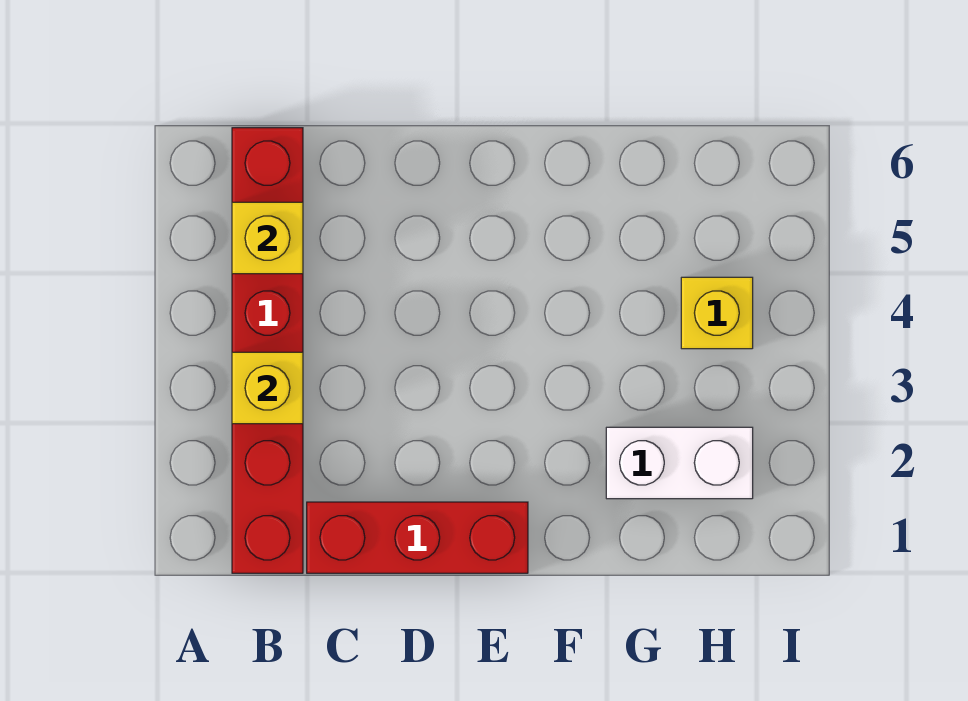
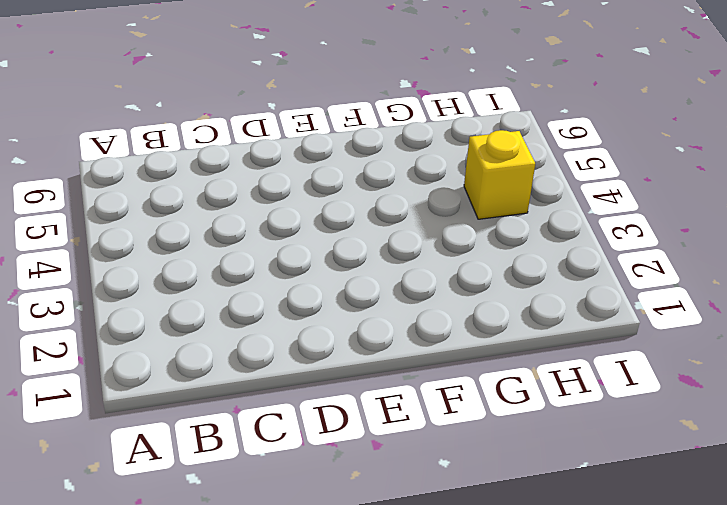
none -> red brick B1:B6 level 1
none -> red brick C1:E1 level 1

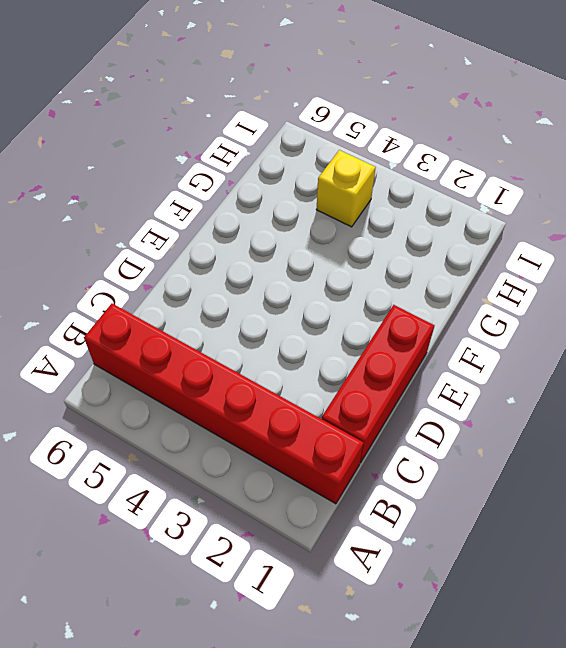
none -> white brick G2:H2 level 1
none -> yellow brick B3 level 2

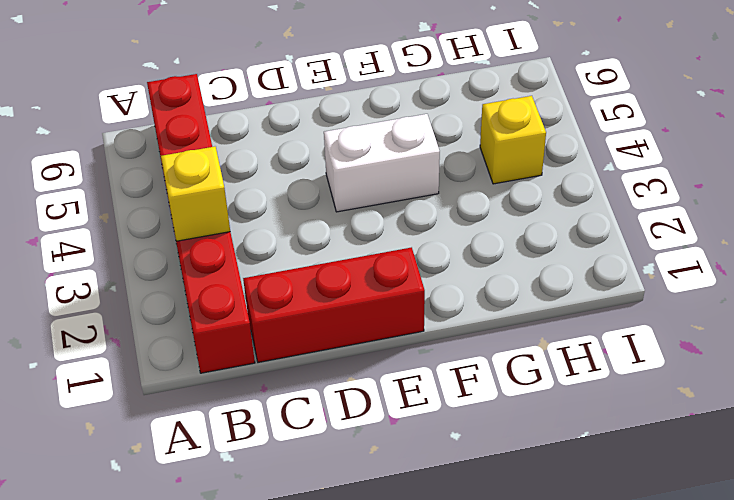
white brick E4:F4 level 1 -> white brick G2:H2 level 1
none -> yellow brick B5 level 2

